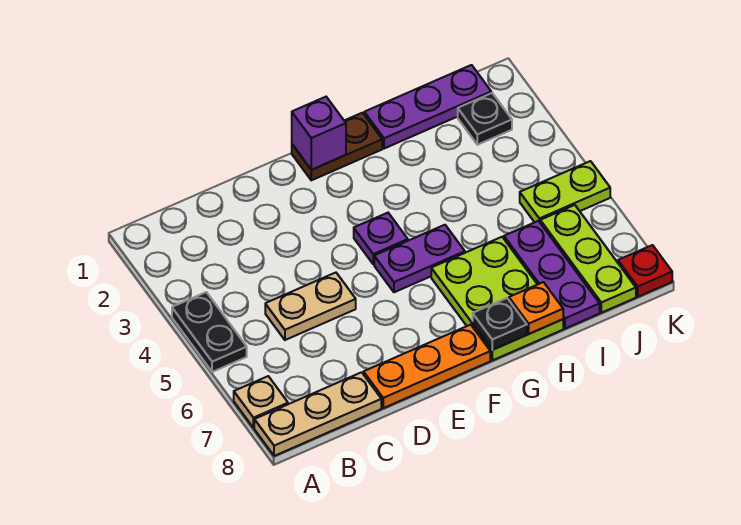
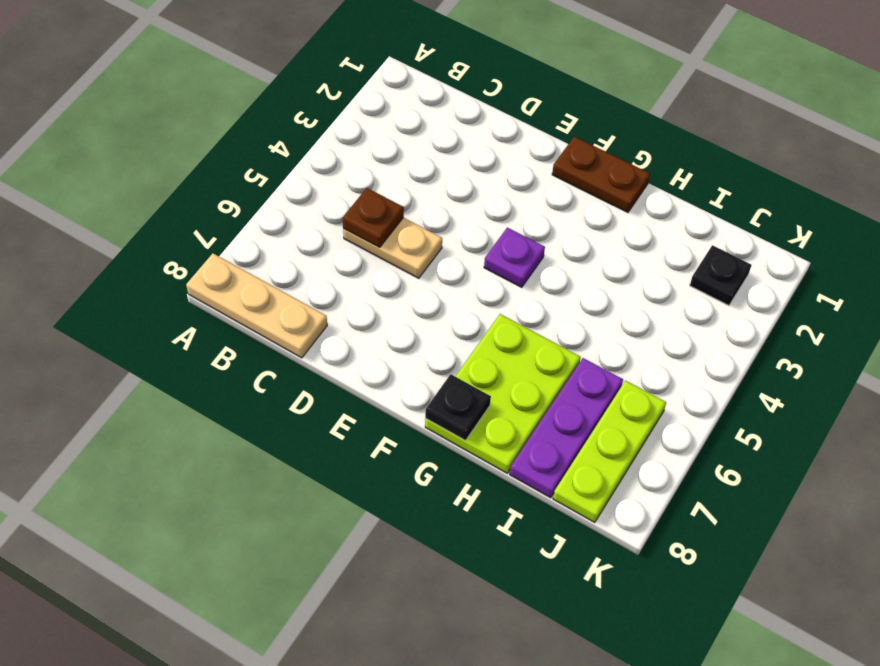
brown plate C5 level 2 -> none
none -> black plate A4:A5 level 1
none -> tan plate A7 level 1
none -> orange plate D8:F8 level 1

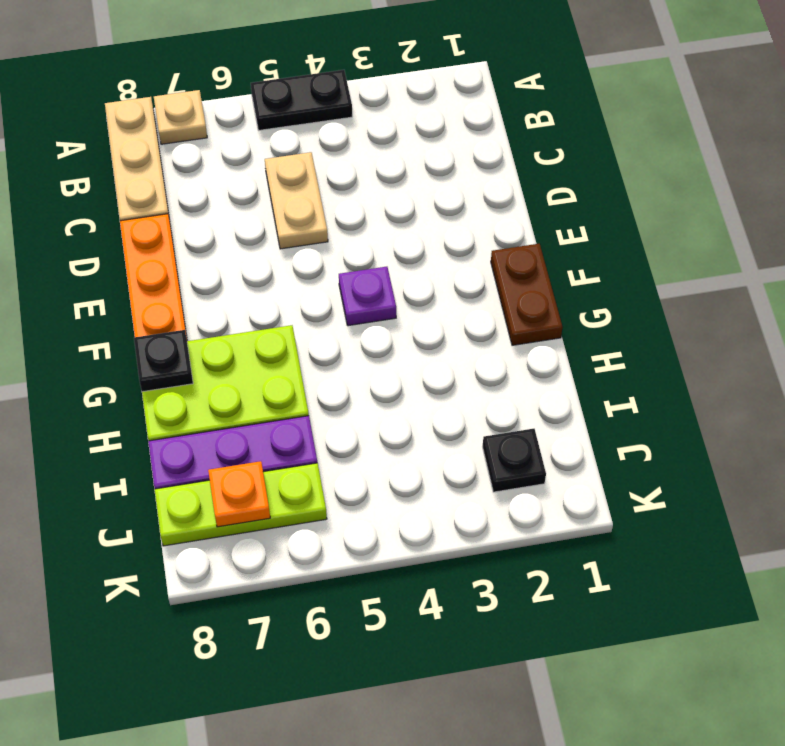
orange plate J7 level 2 -> orange plate H8 level 2
none -> purple plate F5:G5 level 1
none -> purple plate H1:J1 level 1
none -> lime plate J5:K5 level 1

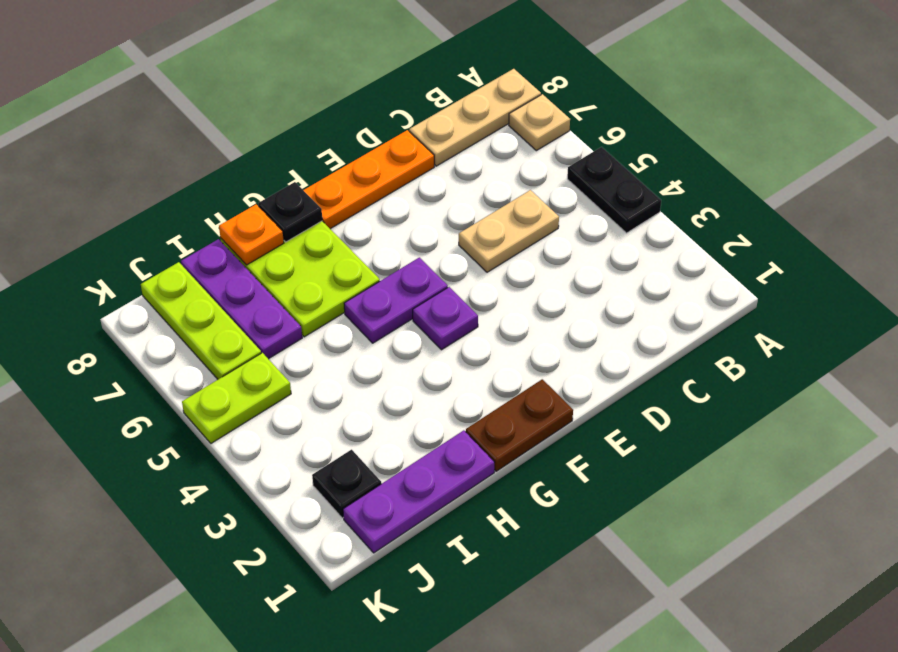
none -> red plate K8 level 1
none -> purple brick F1 level 2

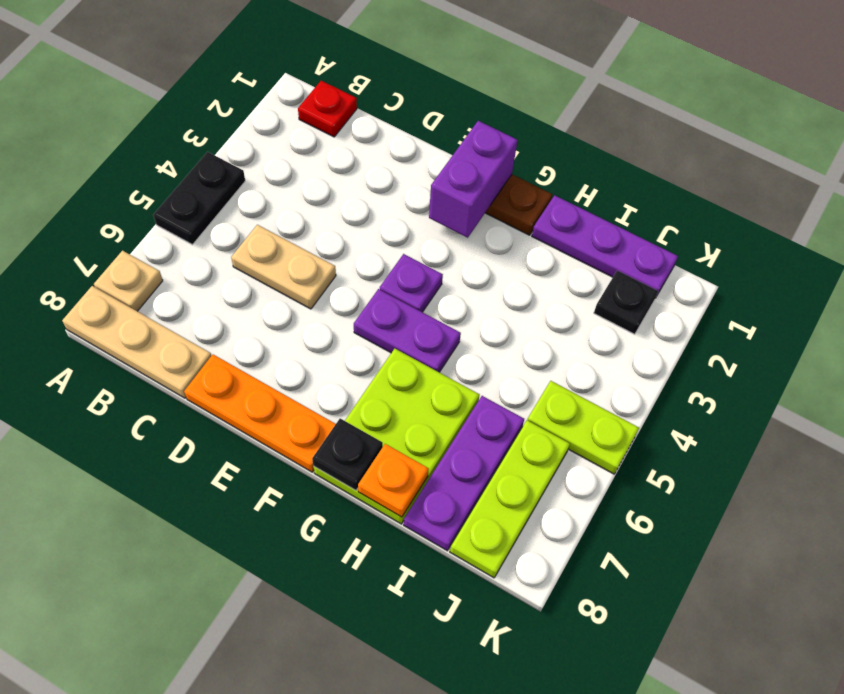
red plate B1 level 1 -> red plate K8 level 1
purple brick F1:F2 level 2 -> purple brick F1 level 2

